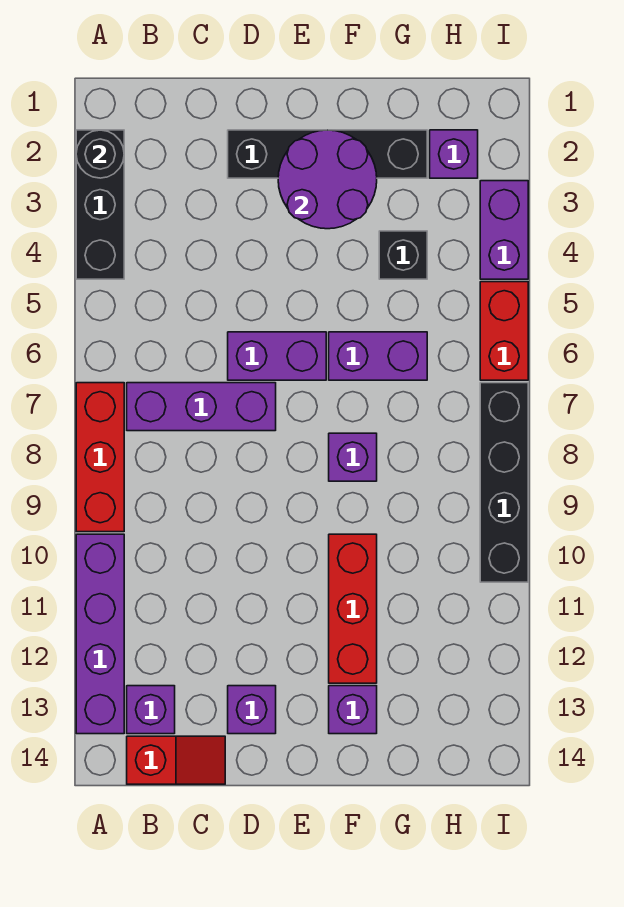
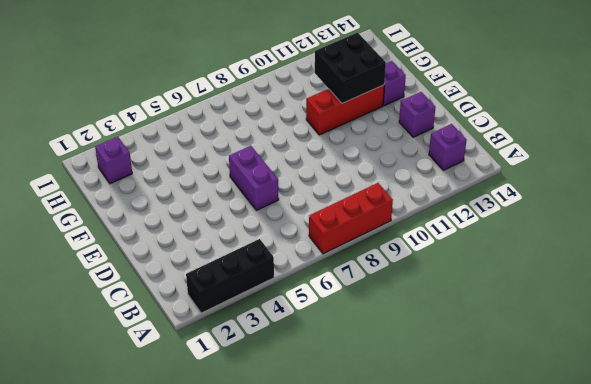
black brick F11:G12 level 2 -> none
none -> purple brick A10:A13 level 1
none -> purple brick B7:D7 level 1
none -> red slope B14:C14 level 1 top B

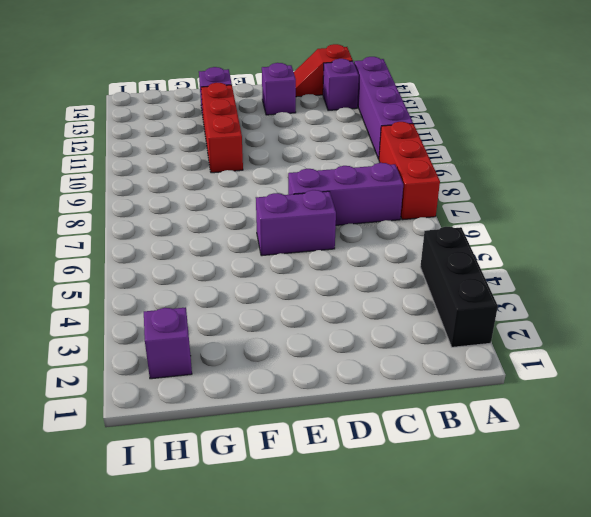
none -> black brick D2:G2 level 1
none -> purple brick F6:G6 level 1
none -> purple brick F8 level 1

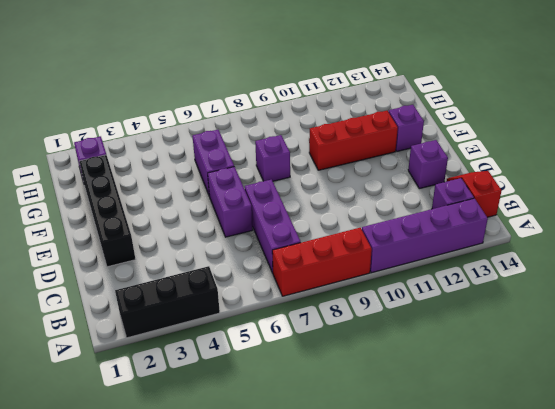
none -> black brick G4 level 1
none -> purple brick I3:I4 level 1
none -> red brick I5:I6 level 1

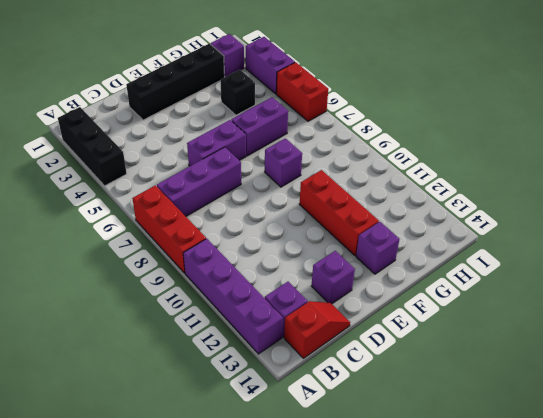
none -> black brick I7:I10 level 1
none -> black round brick A2 level 2
none -> purple round brick E2:F3 level 2

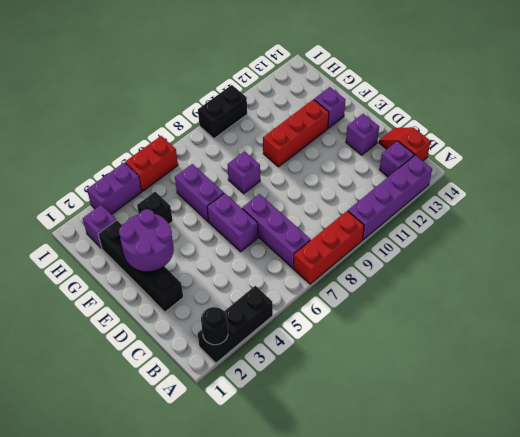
black brick I9:I10 level 1 -> black brick I7:I10 level 1

